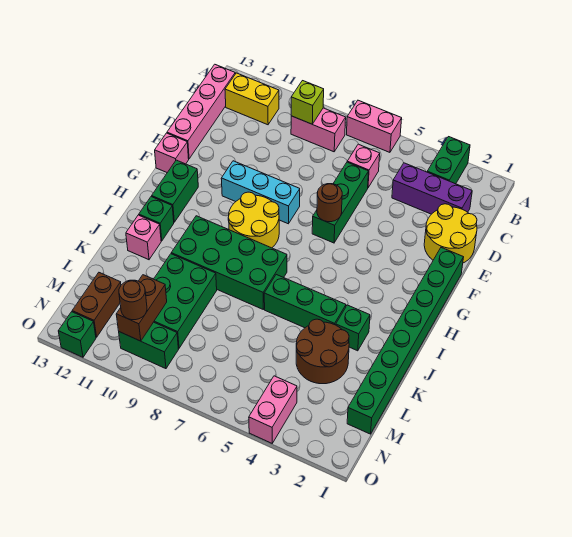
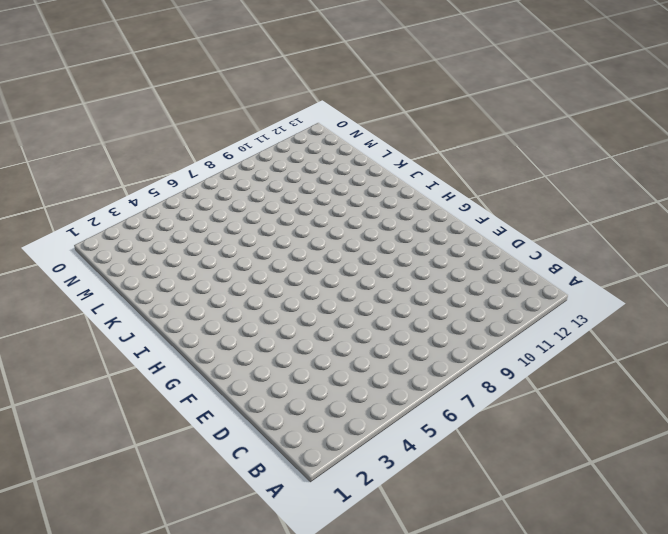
none -> green brick A3:B3 level 1
none -> pink brick A6:A7 level 1
none -> pink brick B8:B9 level 1

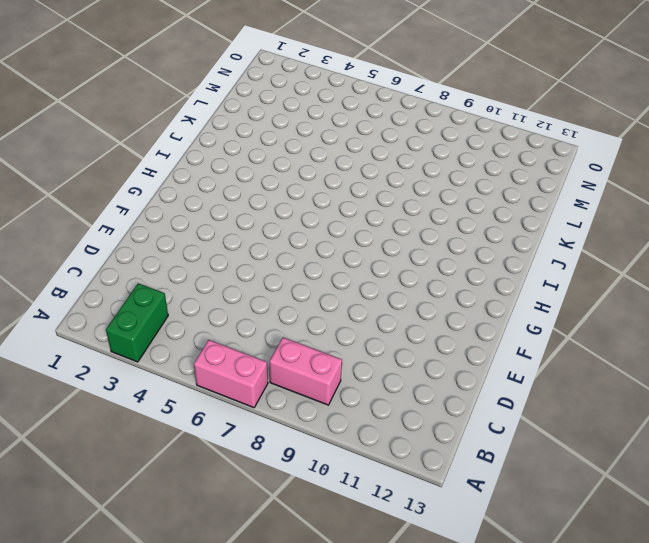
none -> yellow brick B11:B12 level 1
none -> pink brick B13:E13 level 1
none -> purple brick C2:C4 level 1

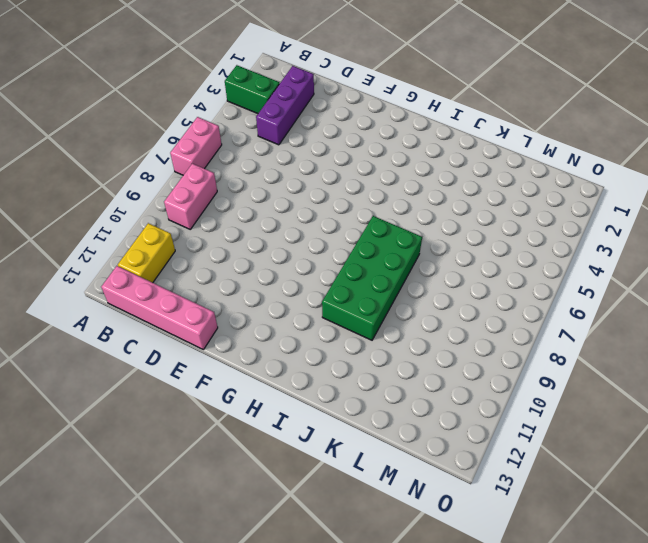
none -> pink brick C6 level 1
none -> yellow round brick D1:E2 level 1
none -> green brick D6:F6 level 1

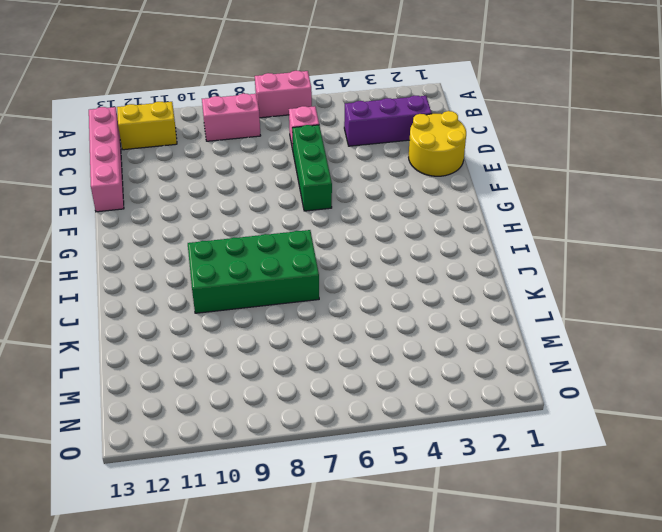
none -> green brick A3:B3 level 1
none -> green brick F1:M1 level 1
none -> cyan brick F8:F10 level 1

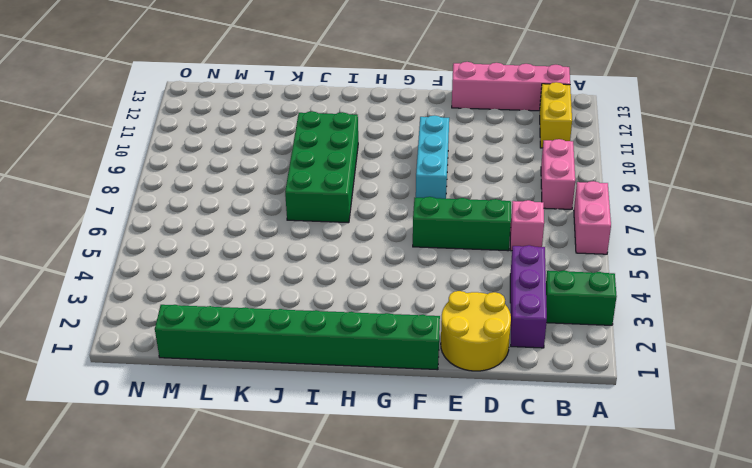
none -> pink brick F13 level 1
none -> yellow round brick G8:H9 level 1
none -> green brick G12:H12 level 1

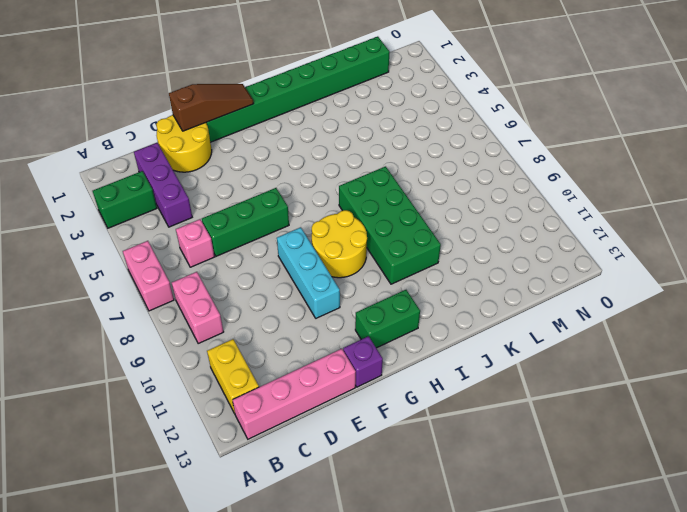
brown slope E1:G1 level 2 top E -> none
purple brick F13 level 1 -> pink brick F13 level 1
none -> green brick I12 level 1
none -> green brick J3 level 1
none -> green brick J4:J6 level 1

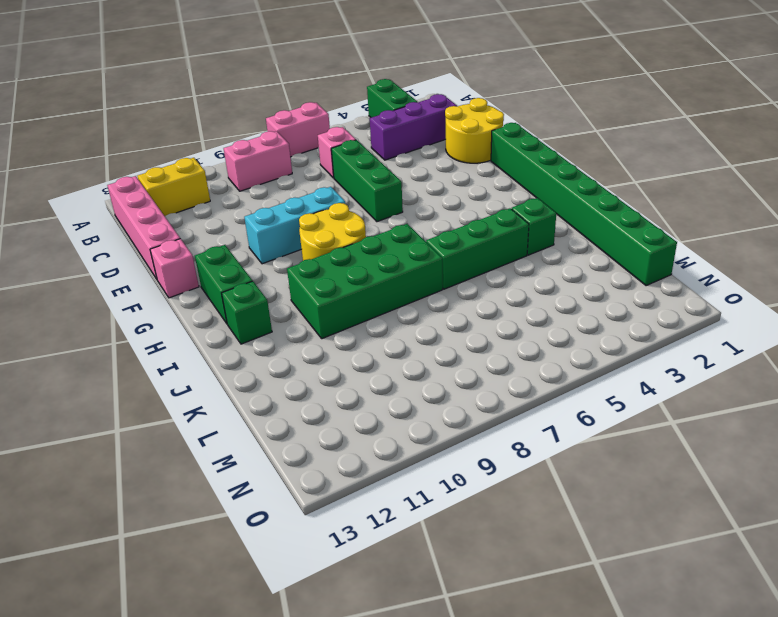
none -> pink brick J12 level 1
none -> brown round brick K3:L4 level 1
none -> green brick K9:M10 level 1

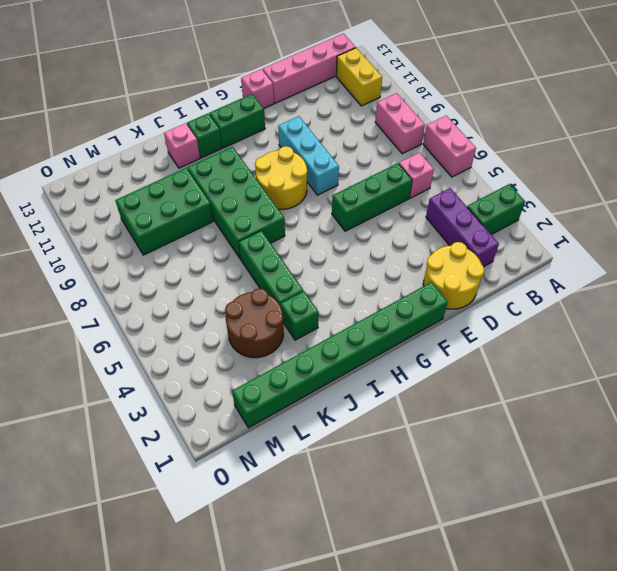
none -> brown brick M12:N12 level 1
none -> pink brick N4:O4 level 1
none -> green brick N9:N10 level 1

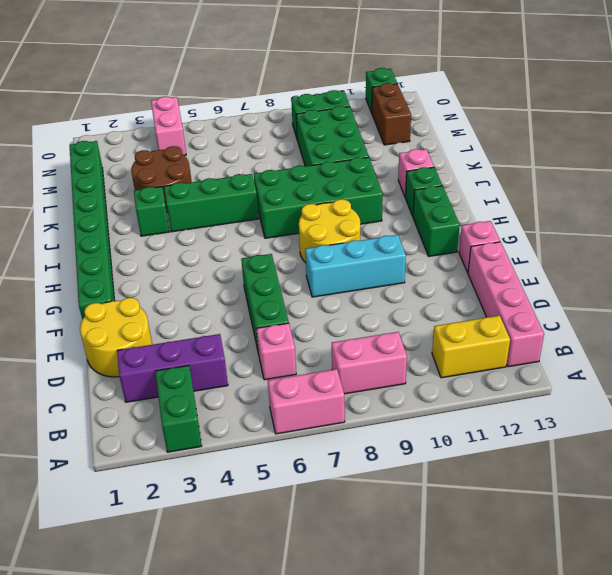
none -> lime brick B9 level 2
none -> brown round brick F6 level 2
none -> brown brick M10:N10 level 2

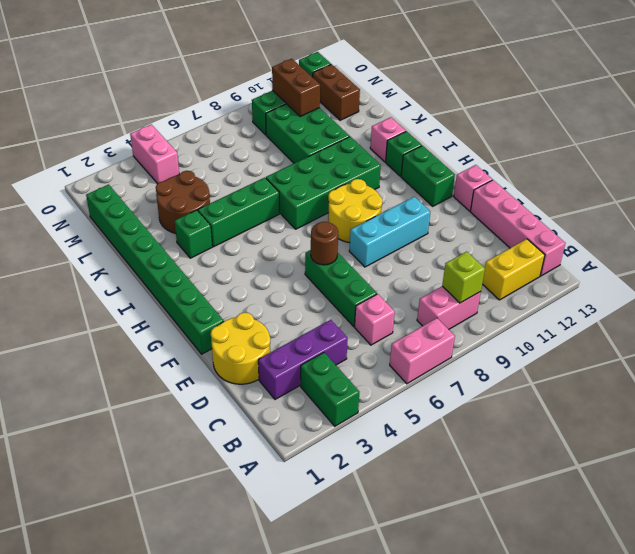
none -> brown round brick N10 level 3

